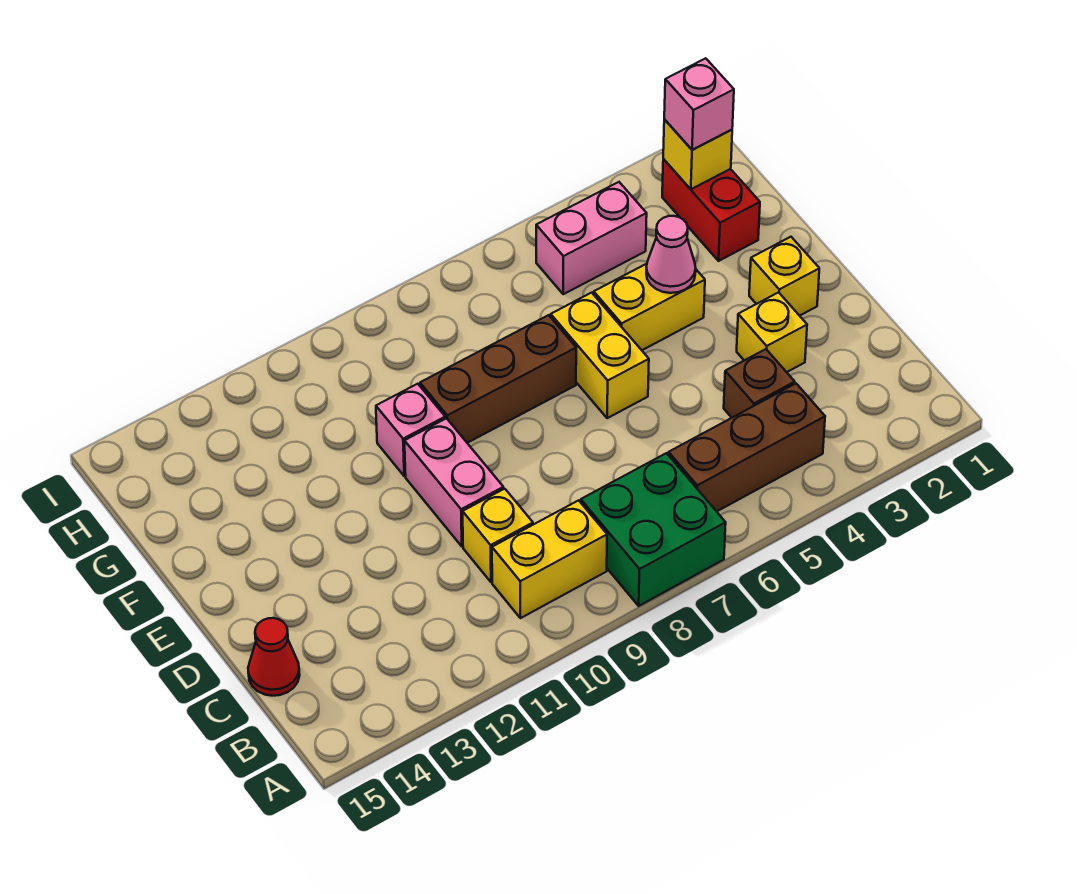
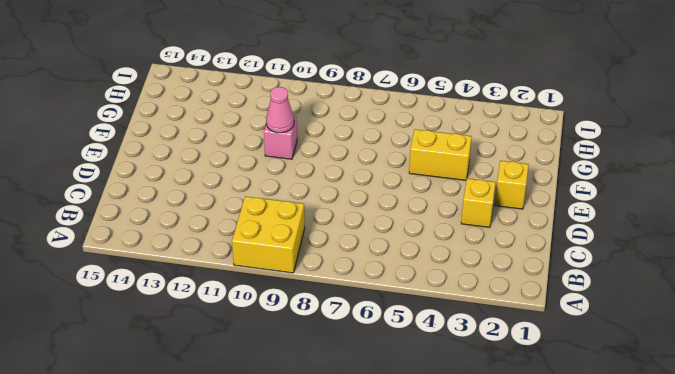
yellow brick A9:B10 level 1 -> yellow brick B9:B10 level 1
pink cone F10 level 2 -> pink cone F4 level 2
none -> green brick A7:B8 level 1
none -> brown brick B4:B6 level 1
none -> brown brick C4 level 1

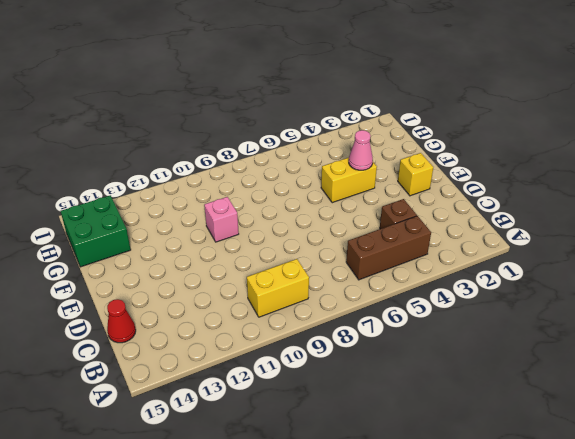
green brick G14:H15 level 1 -> green brick A7:B8 level 1
none -> yellow brick C10 level 1
none -> yellow brick D3 level 1
none -> pink brick D10:E10 level 1

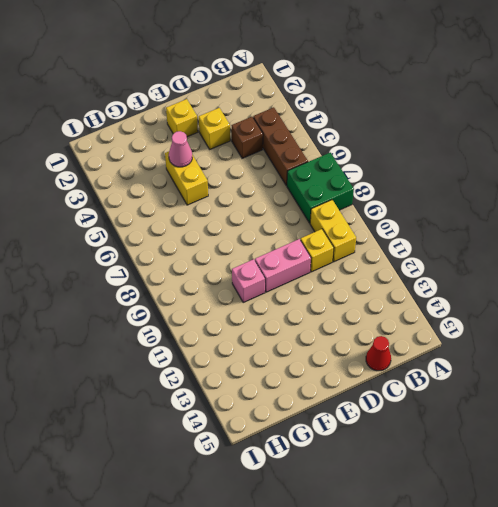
none -> yellow brick E6:F6 level 1
none -> brown brick F7:F9 level 1
none -> red brick G2:H2 level 1

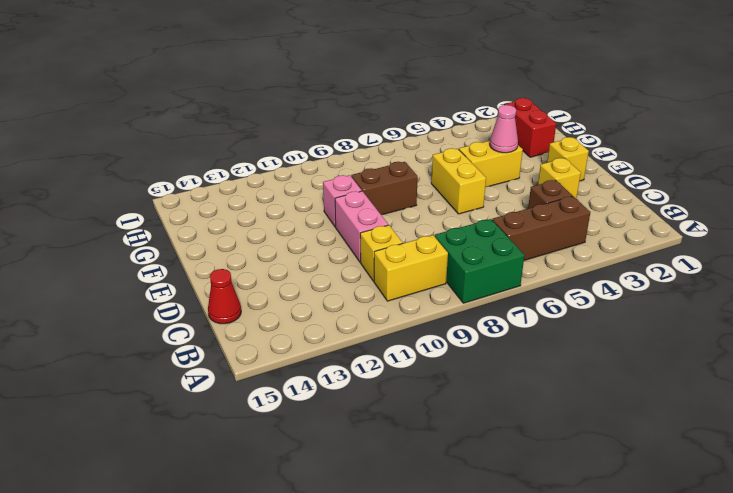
brown brick F8:F9 level 1 -> brown brick F7:F9 level 1
none -> pink brick H4:H5 level 1
none -> yellow brick H2 level 2
none -> pink brick H2 level 3

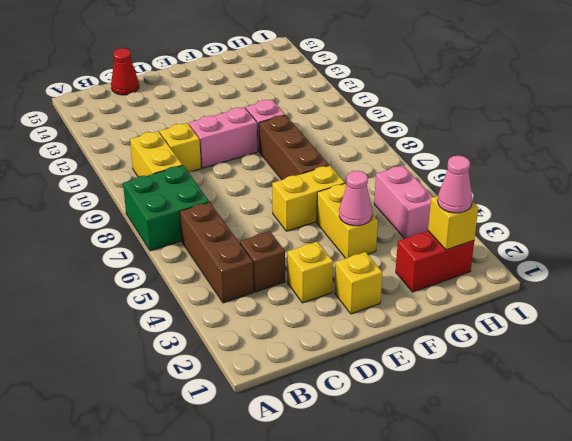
pink cone H2 level 3 -> pink brick H2 level 3

